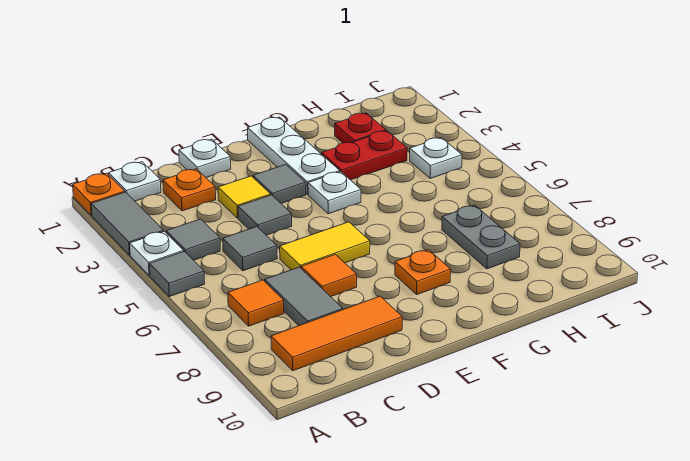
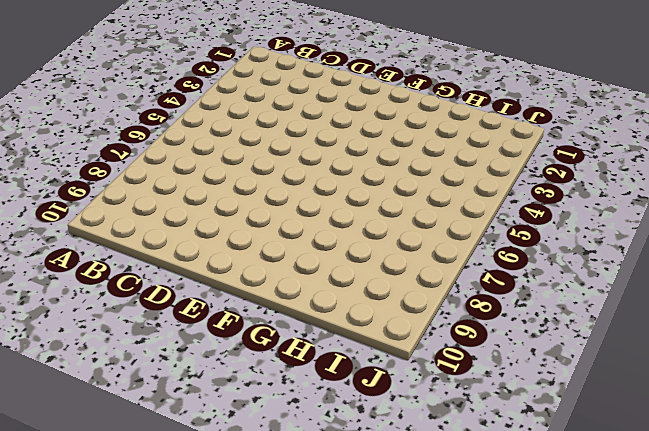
none -> orange plate A1 level 1
none -> grey tile A2:A3 level 1
none -> white plate A4 level 1

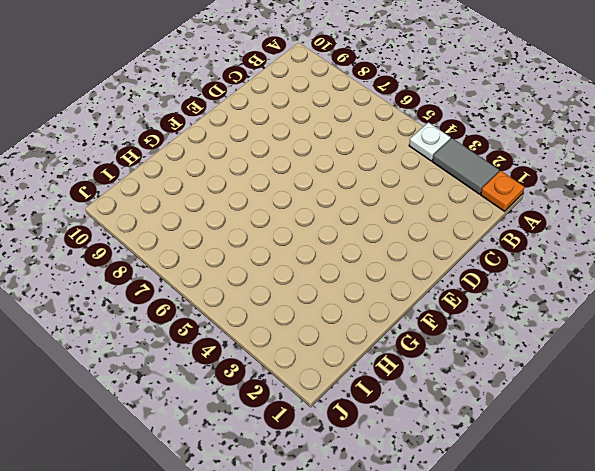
none -> grey tile A5 level 1
none -> white plate B1 level 1
none -> grey tile B4 level 1

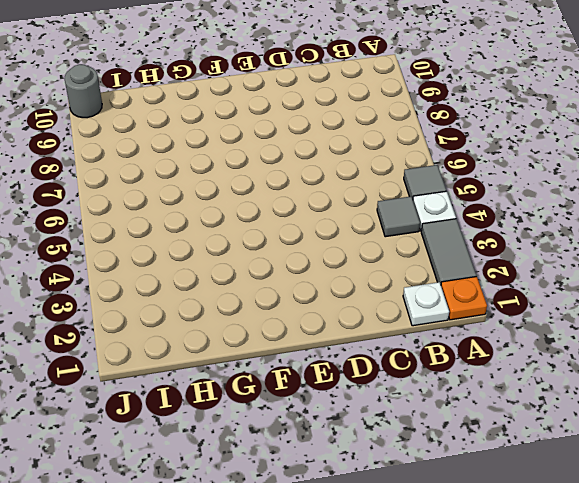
grey round brick J10 level 1 -> none
none -> orange tile B7 level 1
none -> orange tile B9:D9 level 1
none -> orange plate C2 level 1

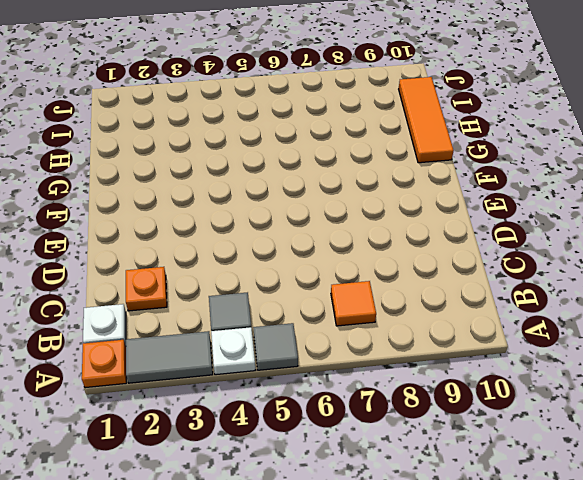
orange tile G10:I10 level 1 -> orange tile B9:D9 level 1
none -> grey tile C5 level 1
none -> grey tile C7:C8 level 1
none -> white plate D1 level 1

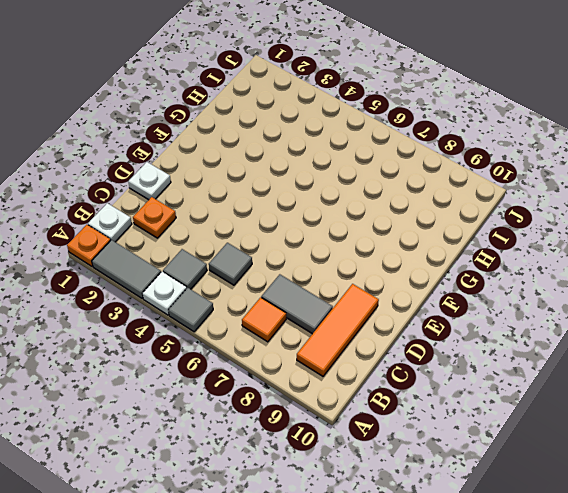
none -> yellow tile D3 level 1
none -> grey tile D4 level 1
none -> yellow tile D6:E6 level 1

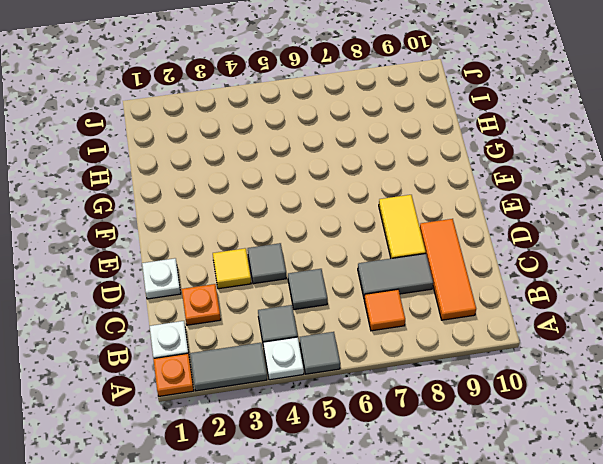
yellow tile D8:E8 level 1 -> yellow tile D6:E6 level 1
none -> orange tile D7 level 1
none -> grey tile E3 level 1
none -> white plate F1:F3 level 1

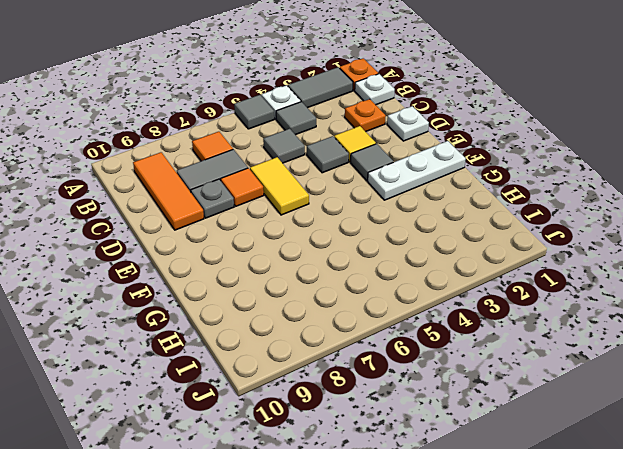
grey plate D8 level 1 -> none
none -> white plate F4 level 1
none -> orange plate F8 level 1
none -> red plate G3:H3 level 1

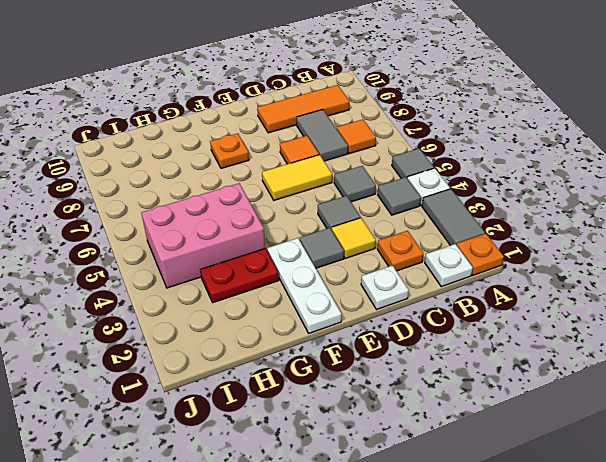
pink brick G4:I5 level 1 -> white plate I4 level 1
none -> white plate F4 level 1
none -> red plate H2 level 1
none -> grey plate H7:H8 level 1

